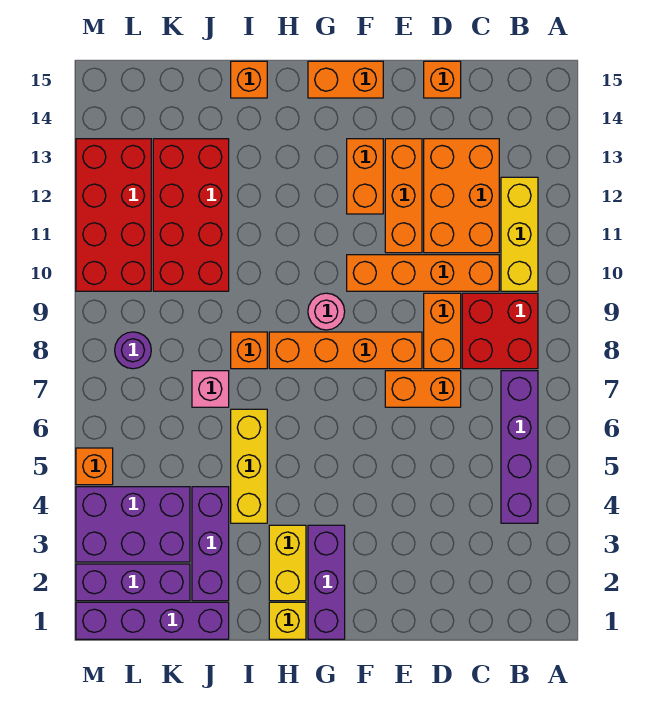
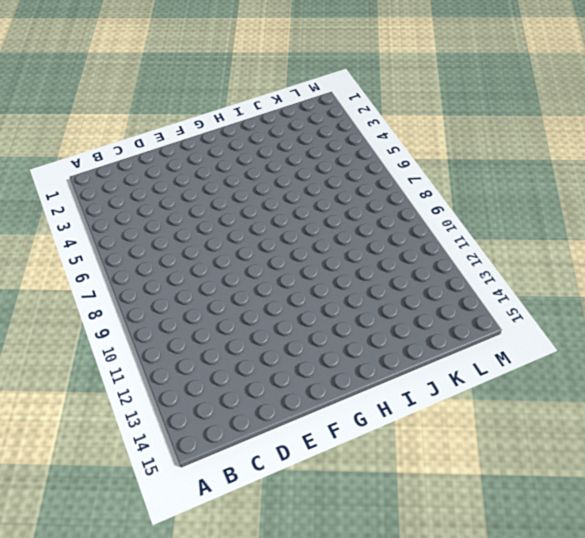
none -> purple brick B4:B7 level 1
none -> red brick B8:C9 level 1
none -> yellow brick B10:B12 level 1

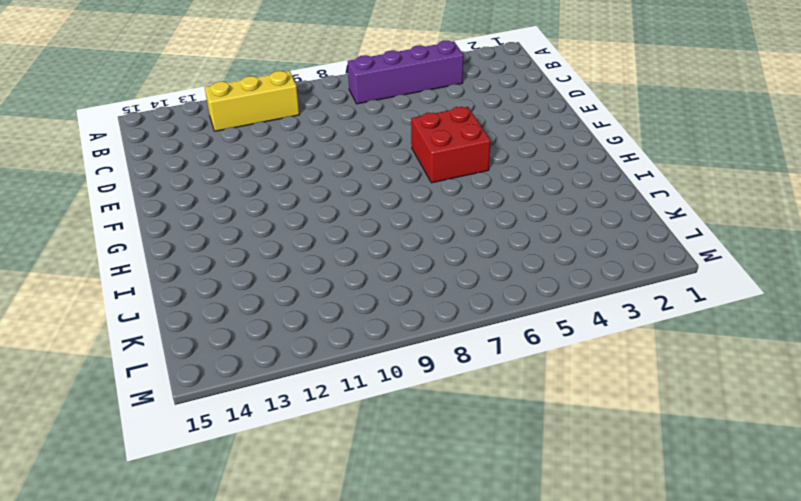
red brick F5:G6 level 1 -> red brick B8:C9 level 1
none -> orange brick C10:F10 level 1
none -> orange brick C11:D13 level 1
none -> orange brick D7:E7 level 1

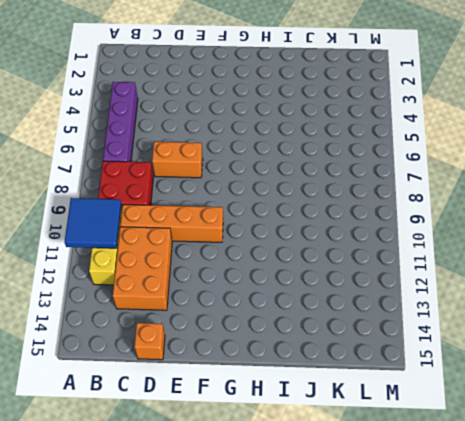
blue tile A10:B11 level 2 -> none
none -> orange brick D8:D9 level 1
none -> orange brick E8:H8 level 1
none -> orange brick E11:E13 level 1

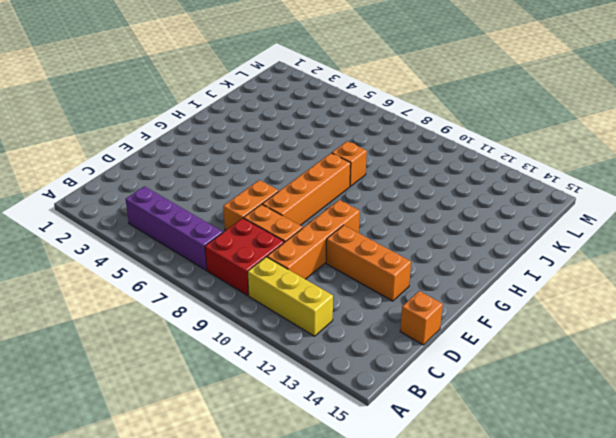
none -> orange brick C11:D13 level 1
none -> orange brick F12:F13 level 1
none -> orange brick F15:G15 level 1

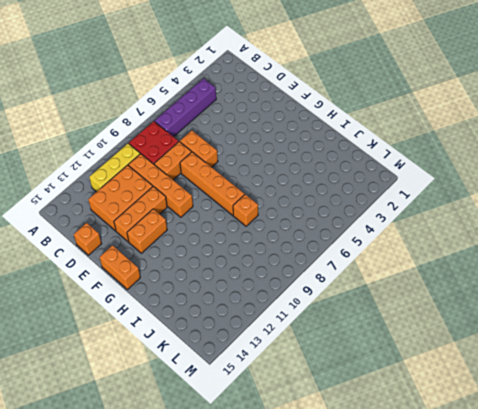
none -> purple brick G1:G3 level 1
none -> pink round brick G9 level 1
none -> yellow brick H1 level 1

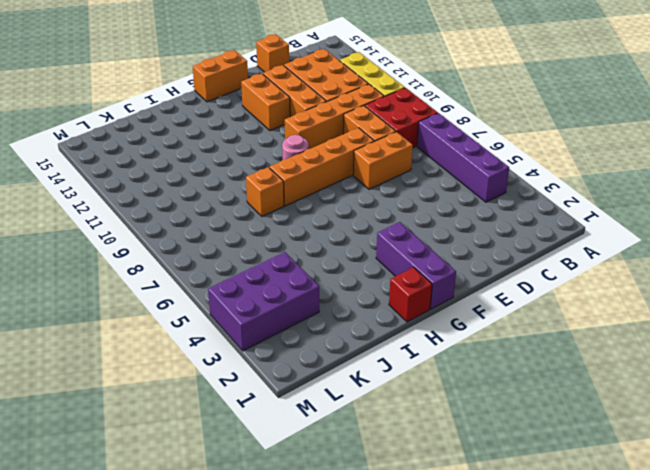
red brick H1 level 1 -> yellow brick H1 level 1
none -> yellow brick H2:H3 level 1
none -> yellow brick I4:I6 level 1
none -> orange brick I15 level 1

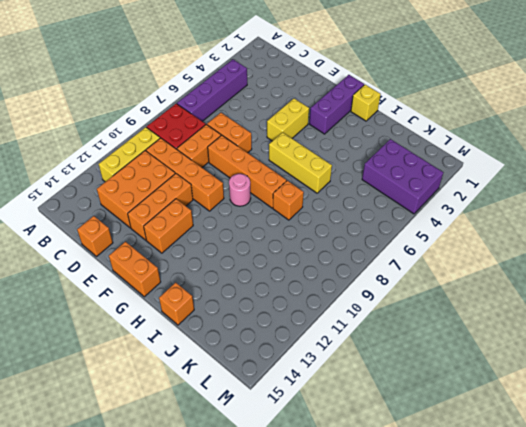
yellow brick F4:F5 level 1 -> yellow brick H2:H3 level 1
yellow brick G6:I6 level 1 -> yellow brick I4:I6 level 1
none -> purple brick J1:M1 level 1
none -> purple brick J2:J4 level 1
none -> pink brick J7 level 1

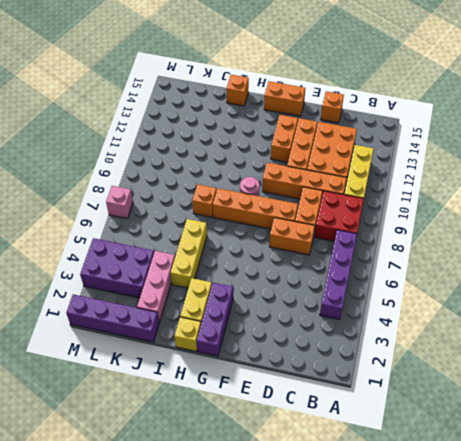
pink brick J2:J4 level 1 -> purple brick J2:J4 level 1
pink brick M7 level 1 -> pink brick J7 level 1
none -> red brick J10:K13 level 1
none -> purple brick K2:M2 level 1
none -> purple round brick L8 level 1

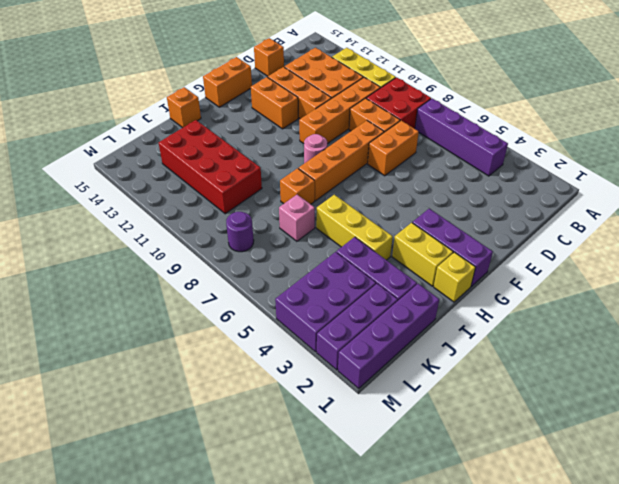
none -> red brick L10:M13 level 1
none -> orange brick M5 level 1

